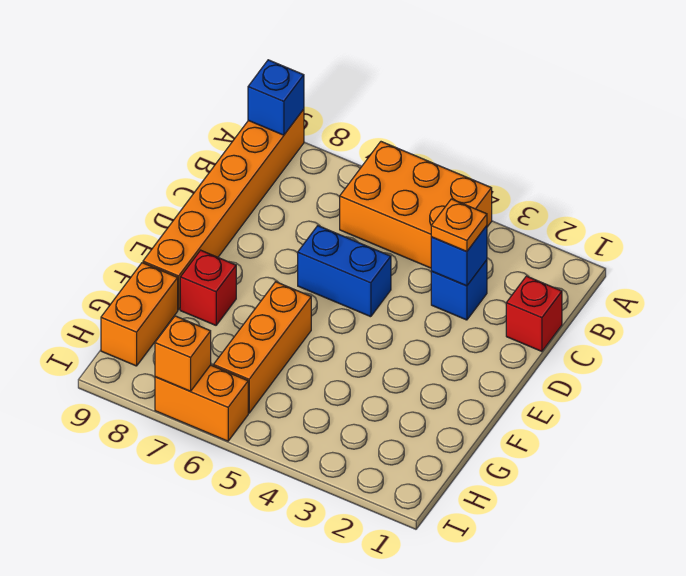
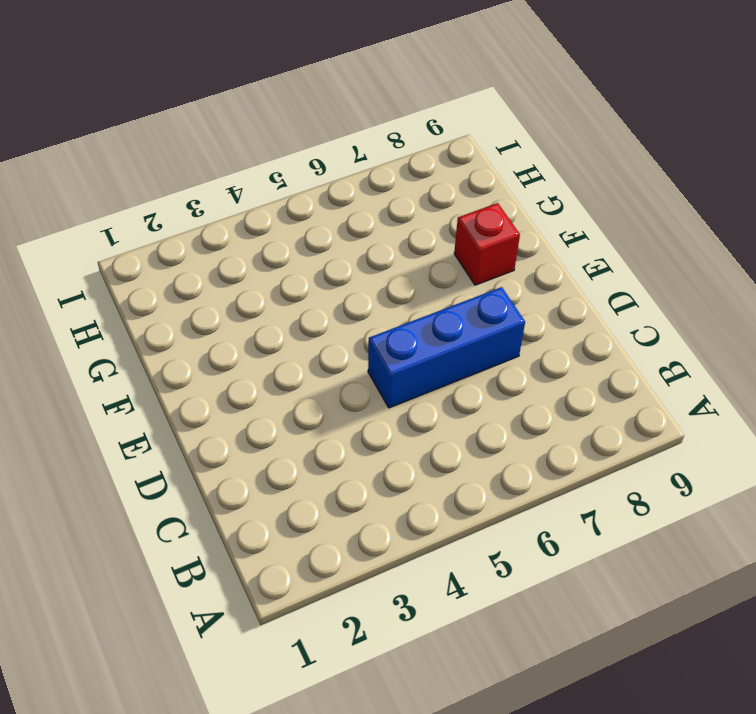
blue brick D5:D7 level 1 -> blue brick D5:D6 level 1
none -> orange brick A4:B6 level 1
none -> orange brick A9:F9 level 1
none -> red brick C1 level 1

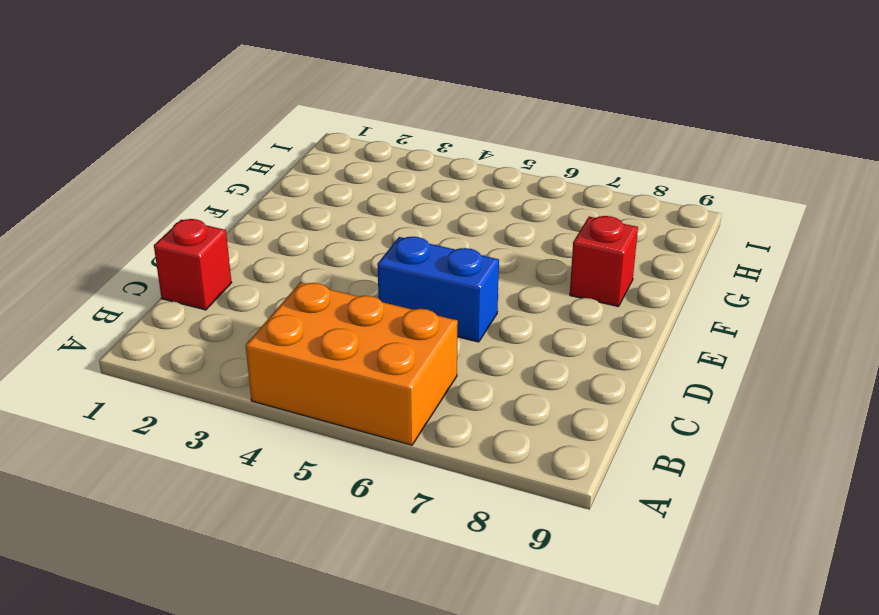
none -> orange brick A9:F9 level 1
none -> blue brick C3 level 1
none -> orange brick F6:H6 level 1

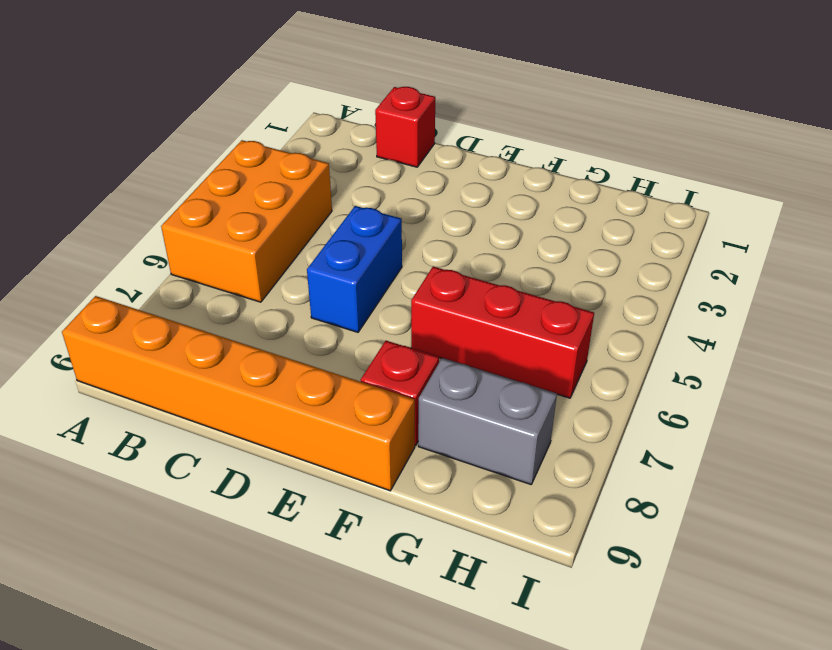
red brick F6:H6 level 1 -> orange brick F6:H6 level 1
grey brick G8:H8 level 1 -> none
none -> blue brick C3 level 1
none -> orange brick G9:H9 level 1
none -> orange brick I6:I7 level 1

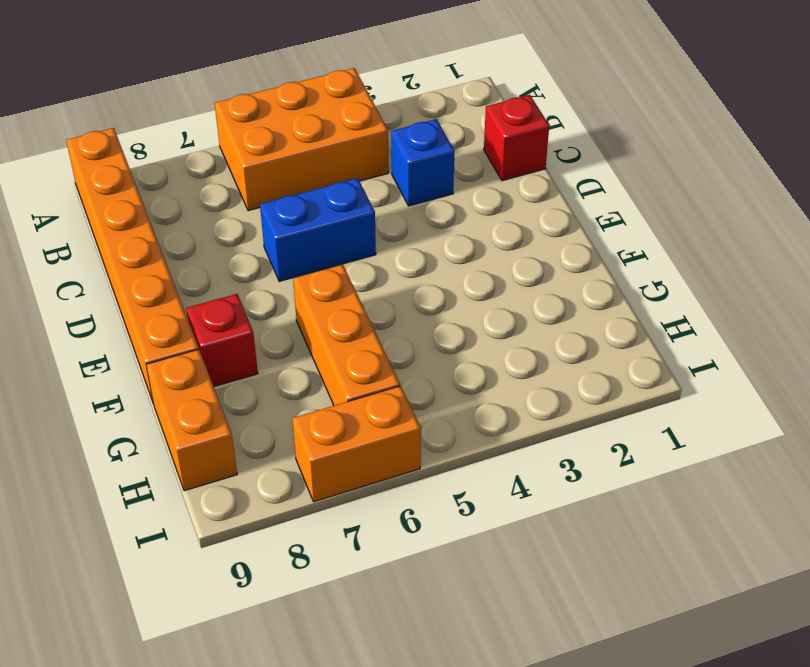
none -> blue brick A9 level 2
none -> blue brick C3 level 2
none -> orange brick I7 level 2

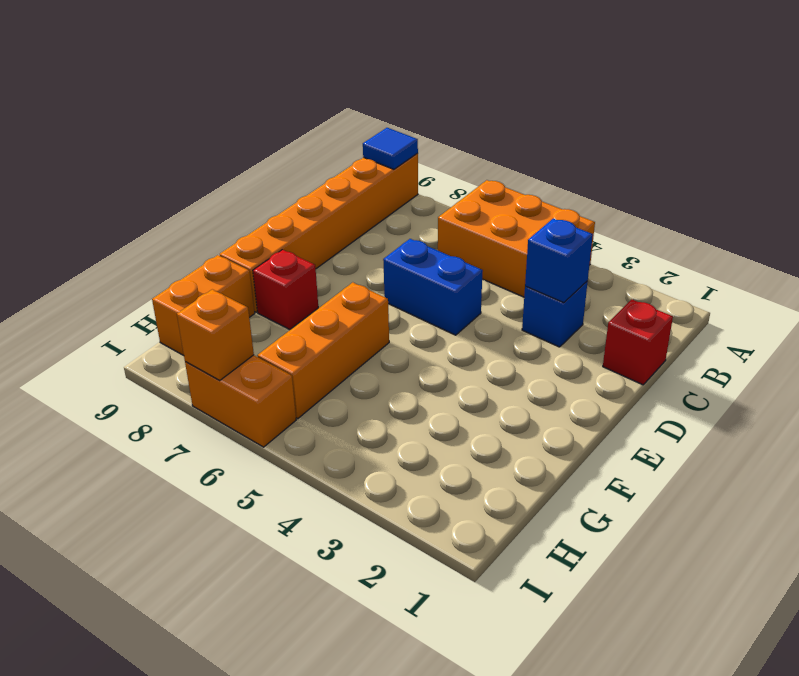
blue tile A9 level 2 -> blue brick A9 level 2
none -> orange plate C3 level 3

